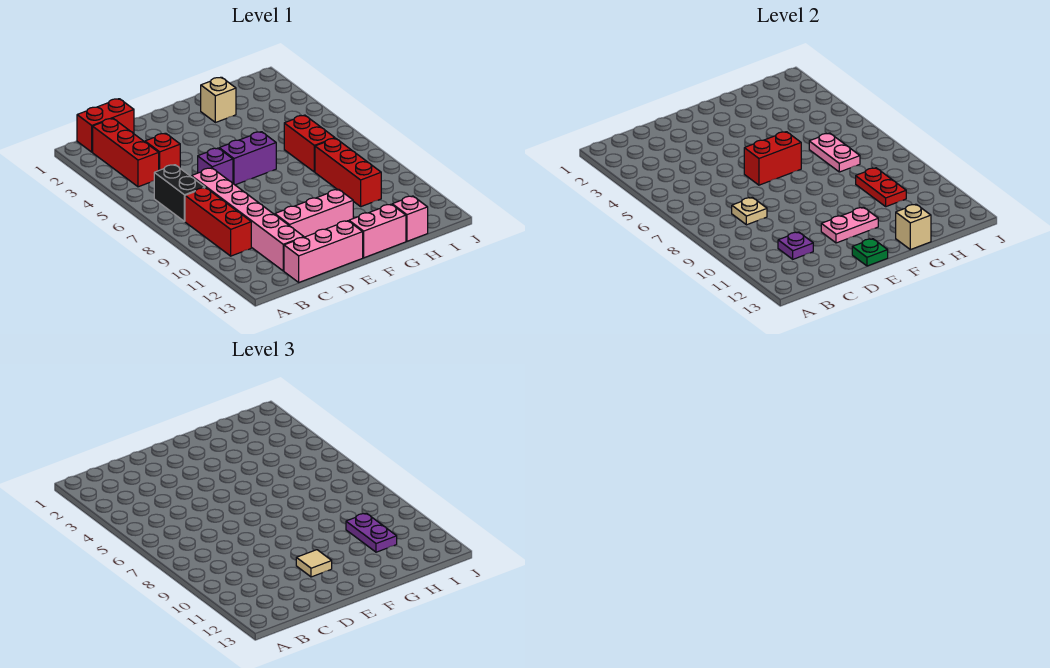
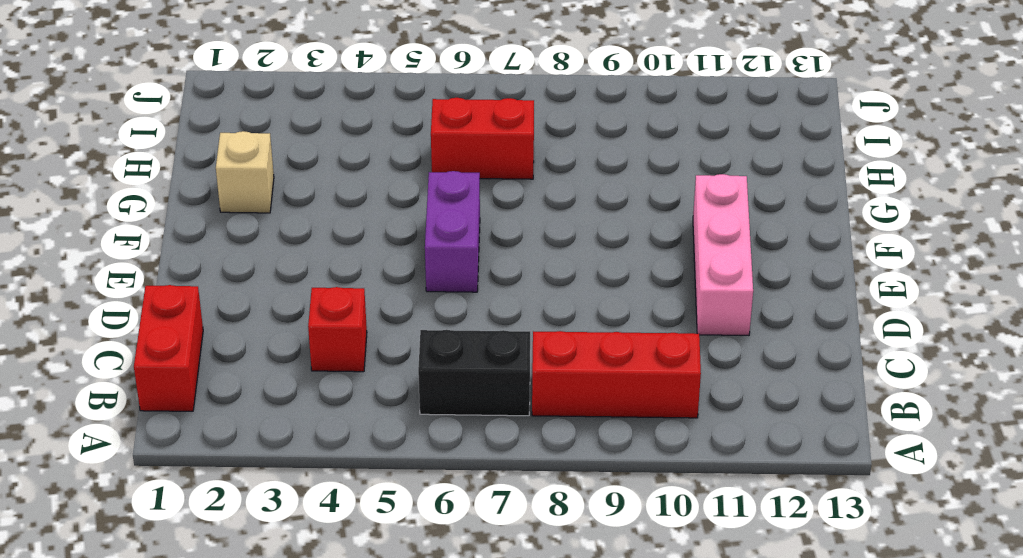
none -> red brick B2:B4 level 1
none -> pink brick C7:C12 level 1
none -> pink brick C13:E13 level 1

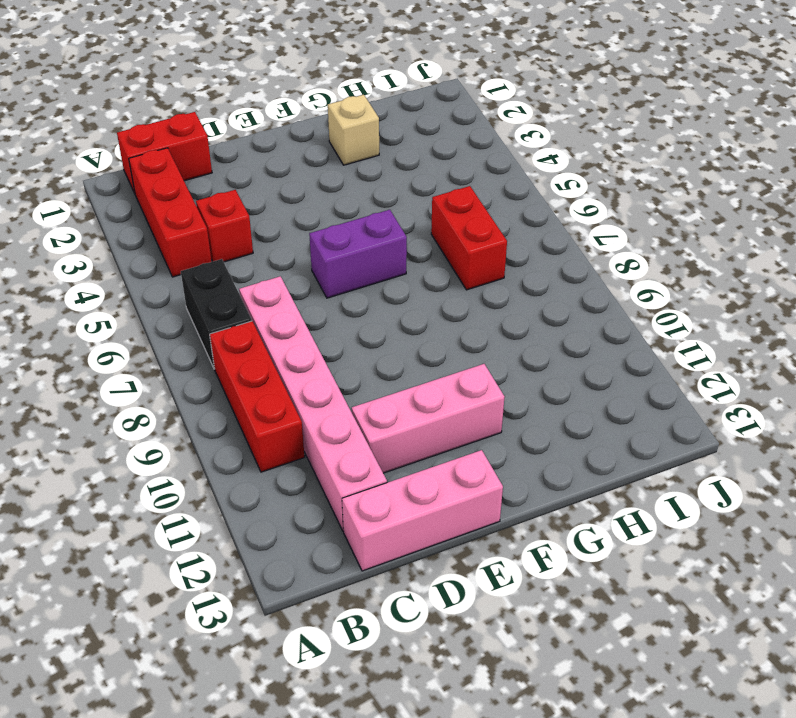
none -> purple brick D6 level 1
none -> pink brick F13:G13 level 1
none -> red brick H8:H10 level 1

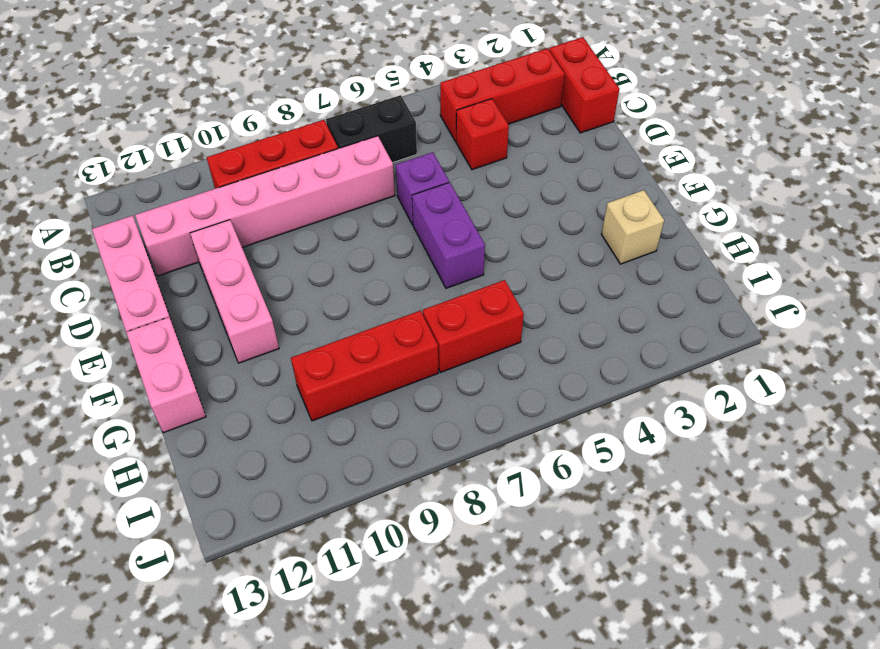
none -> pink brick H13 level 1
none -> tan plate C8 level 2
none -> purple plate C11 level 2

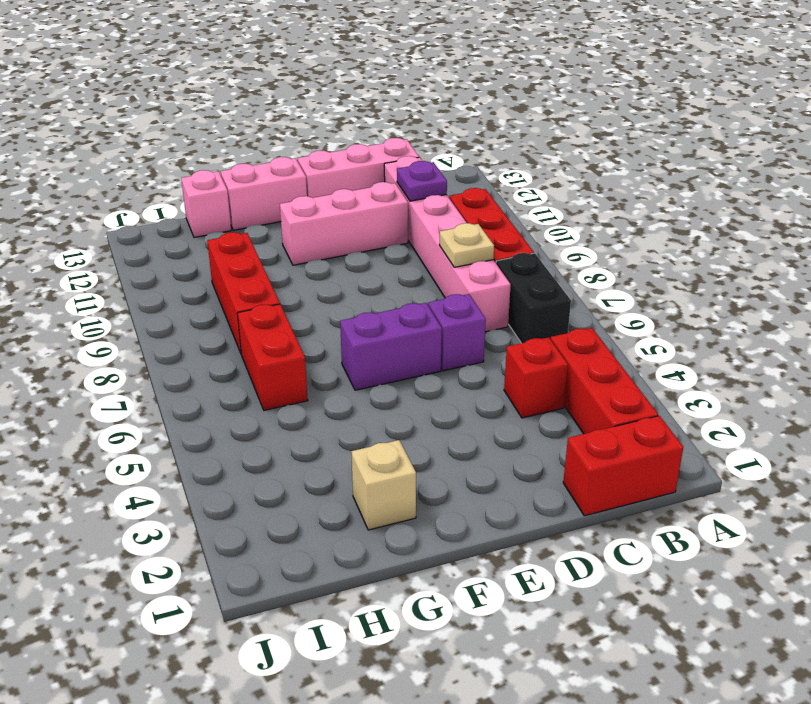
none -> red brick E6:F6 level 2
none -> pink plate E11:F11 level 2
none -> green plate E13 level 2

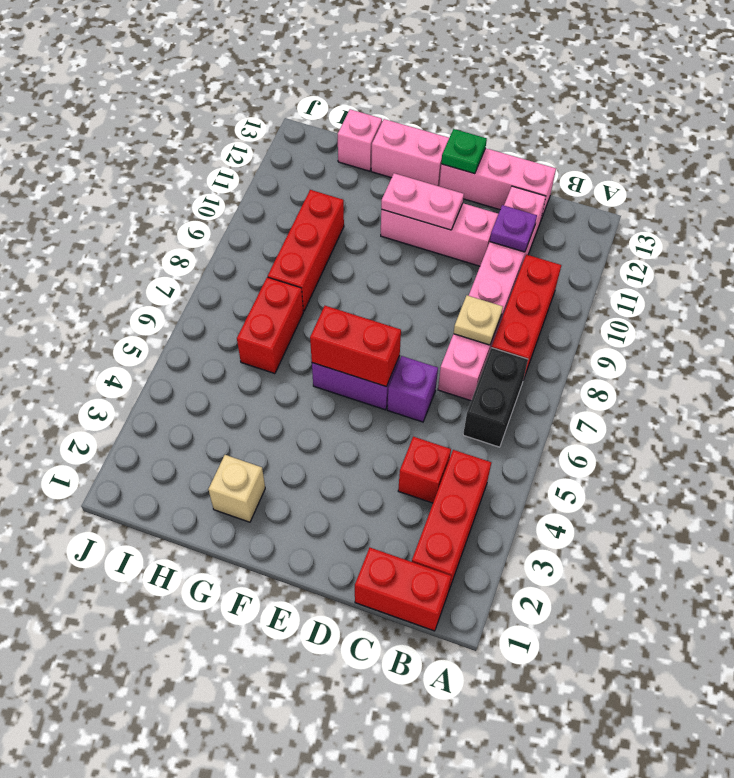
none -> tan brick G13 level 2
none -> pink plate H6:H7 level 2
none -> red plate H9:H10 level 2

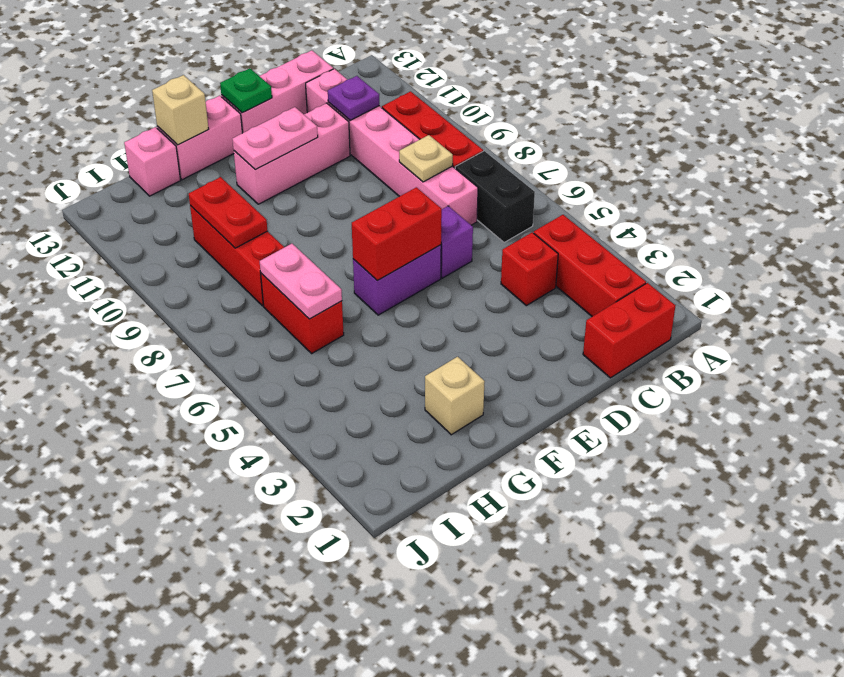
none -> tan tile E11 level 3
none -> purple plate H10:H11 level 3

